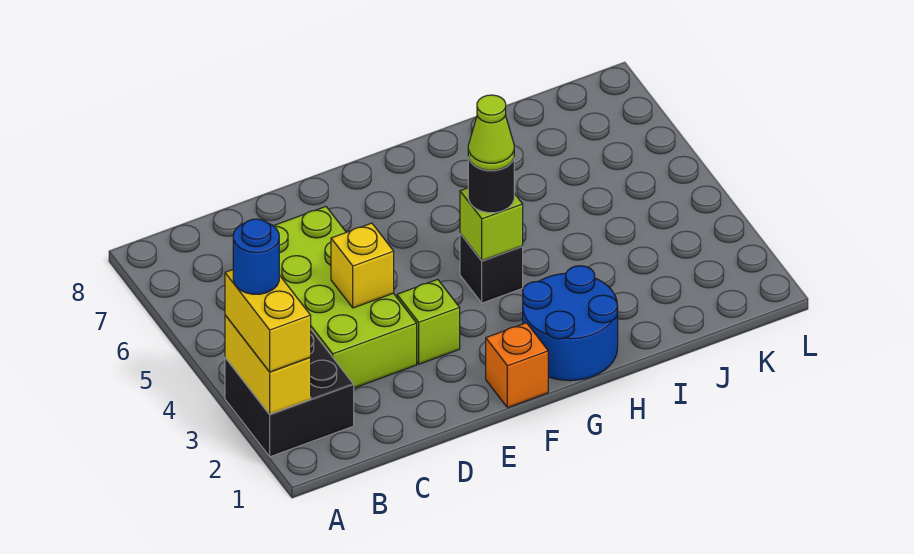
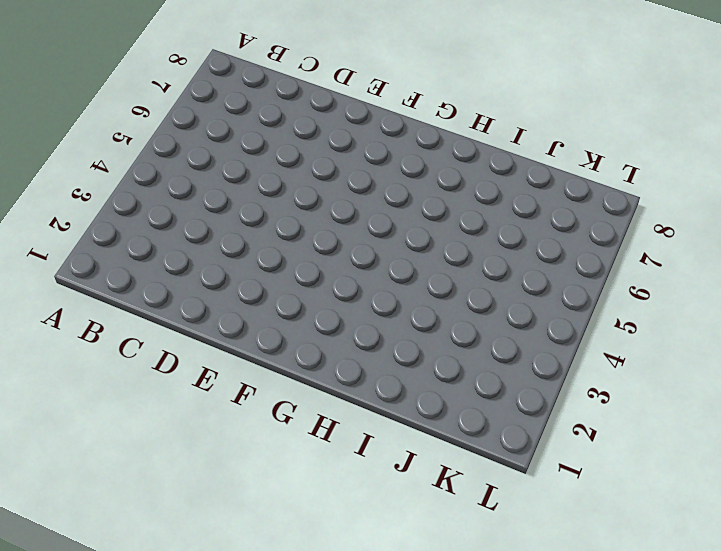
none -> black brick A2:B3 level 1
none -> lime brick C3:D6 level 1
none -> lime brick E3 level 1

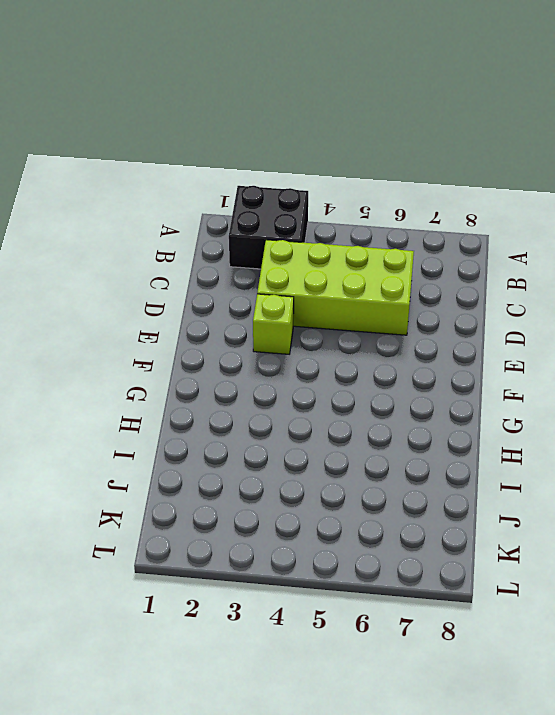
none -> orange brick F1 level 1
none -> blue round brick G1:H2 level 1
none -> black brick G4 level 1

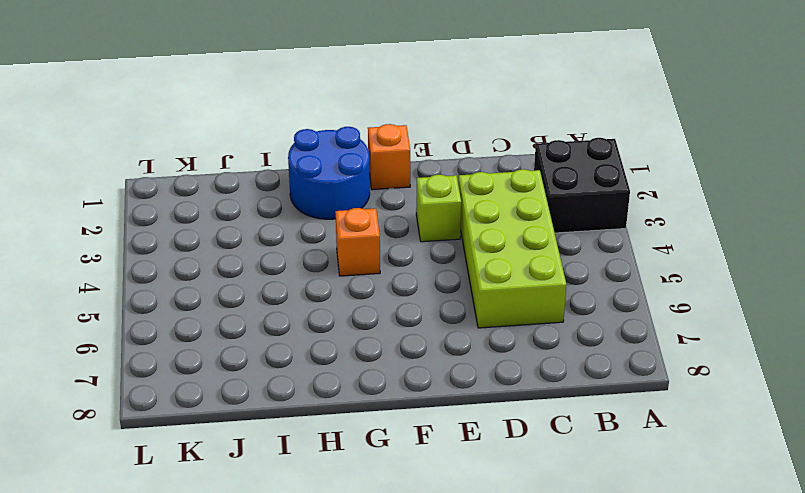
orange brick G4 level 1 -> black brick G4 level 1
none -> yellow brick A2:A3 level 2
none -> yellow brick D4 level 2
none -> lime brick G4 level 2

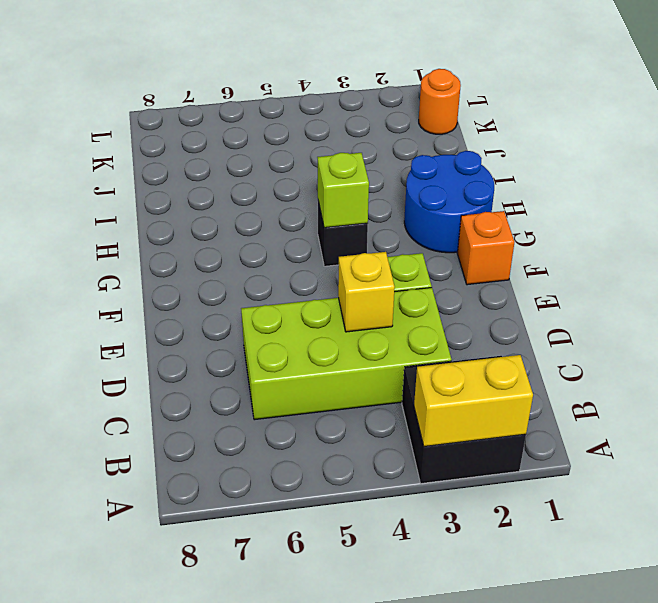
orange round brick K1 level 1 -> none
none -> yellow brick A2:A3 level 3
none -> black round brick G4 level 3
none -> blue round brick A3 level 4

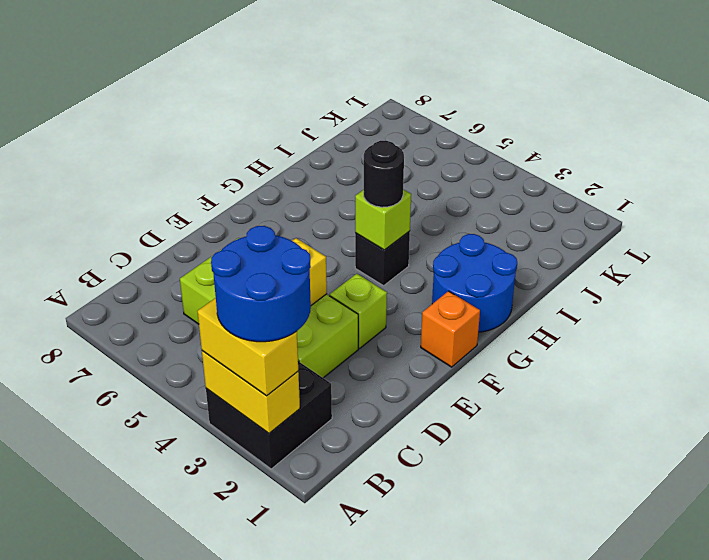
blue round brick A2:B3 level 4 -> blue round brick A3 level 4
none -> lime cone G4 level 4

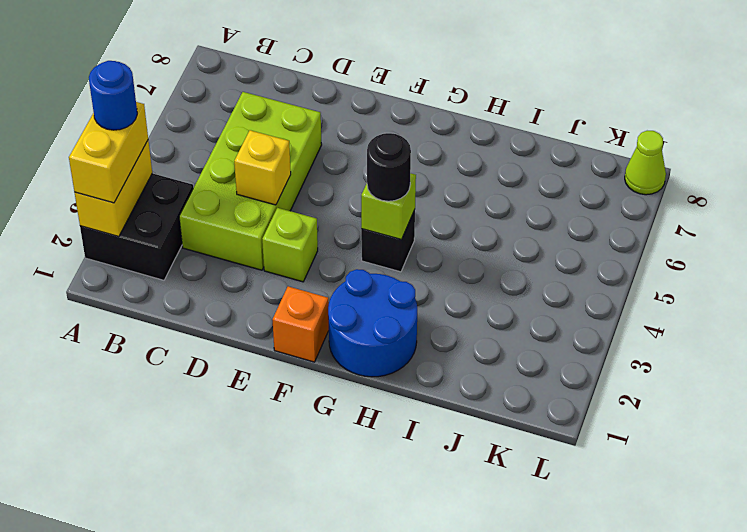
lime cone L8 level 1 -> lime cone G4 level 4

